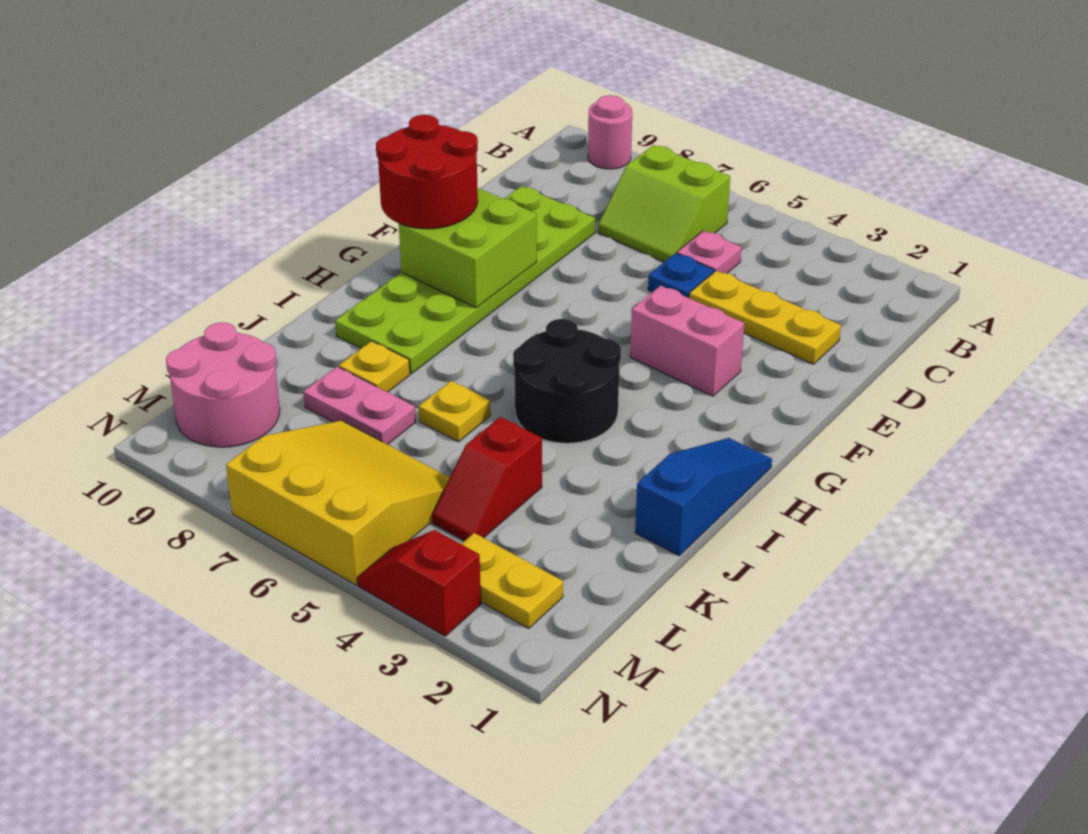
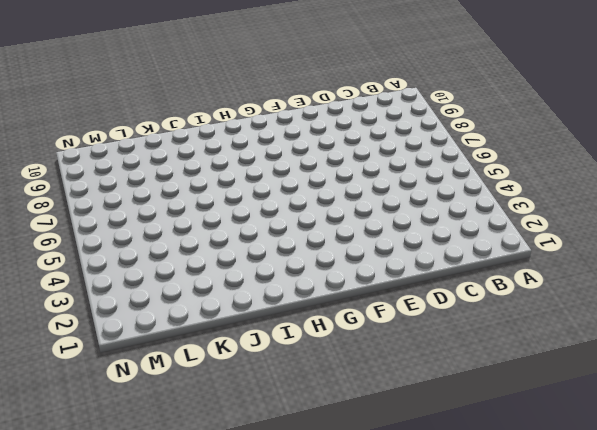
none -> pink round brick A9 level 1
none -> lime slope B6:C7 level 1 top B
none -> pink plate C5 level 1

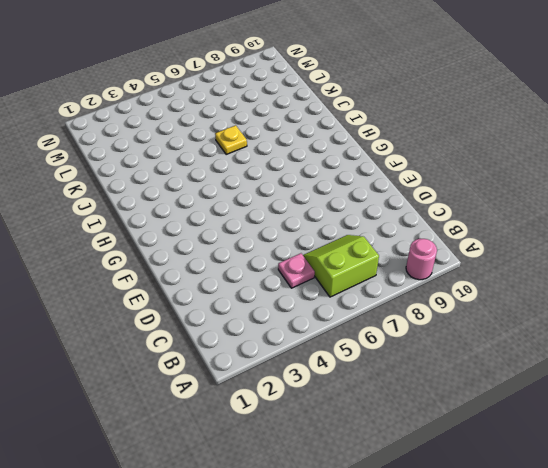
none -> yellow plate D2:D4 level 1
none -> blue plate D5 level 1
none -> lime plate D8:I9 level 1

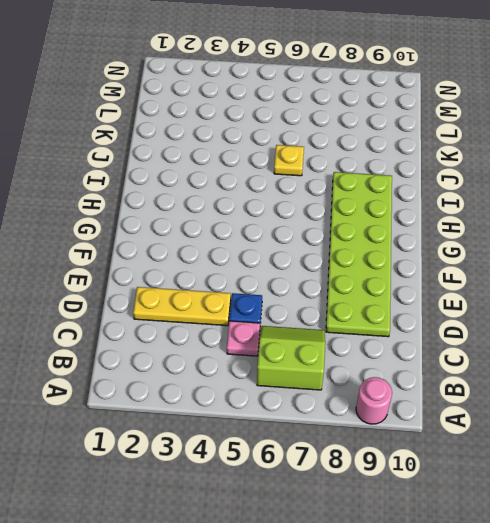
none -> pink brick F3:F4 level 1
none -> blue slope H1:J1 level 1 top J
none -> black round brick H4:I5 level 1

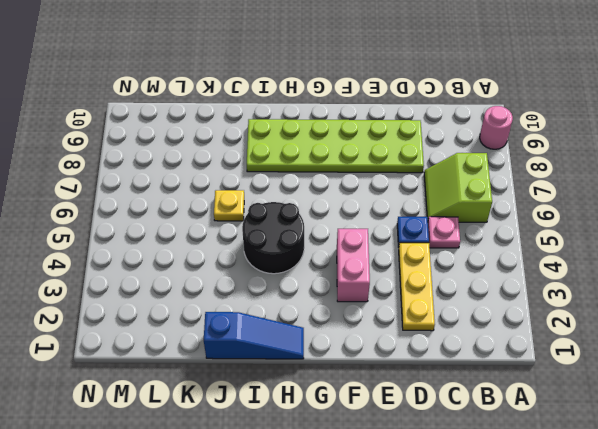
none -> yellow plate J8 level 1
none -> red slope K4:L4 level 1 top K
none -> pink plate K7:K8 level 1

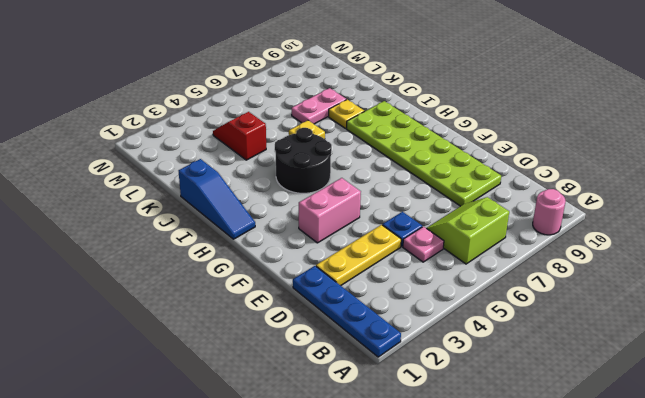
blue plate A1:D1 level 1 -> none
none -> yellow slope L5:N7 level 1 top N
none -> pink round brick L9:M10 level 1
none -> yellow plate M2:M3 level 1

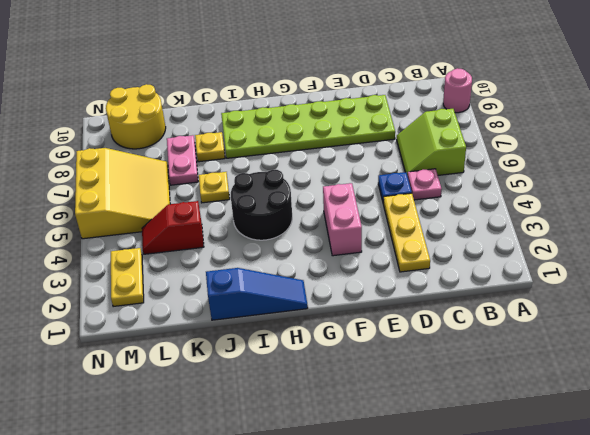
yellow round brick L9:M10 level 1 -> pink round brick L9:M10 level 1
none -> red slope N3:N4 level 1 top 3
none -> lime brick F8:G9 level 2
none -> red round brick F9:G10 level 3

